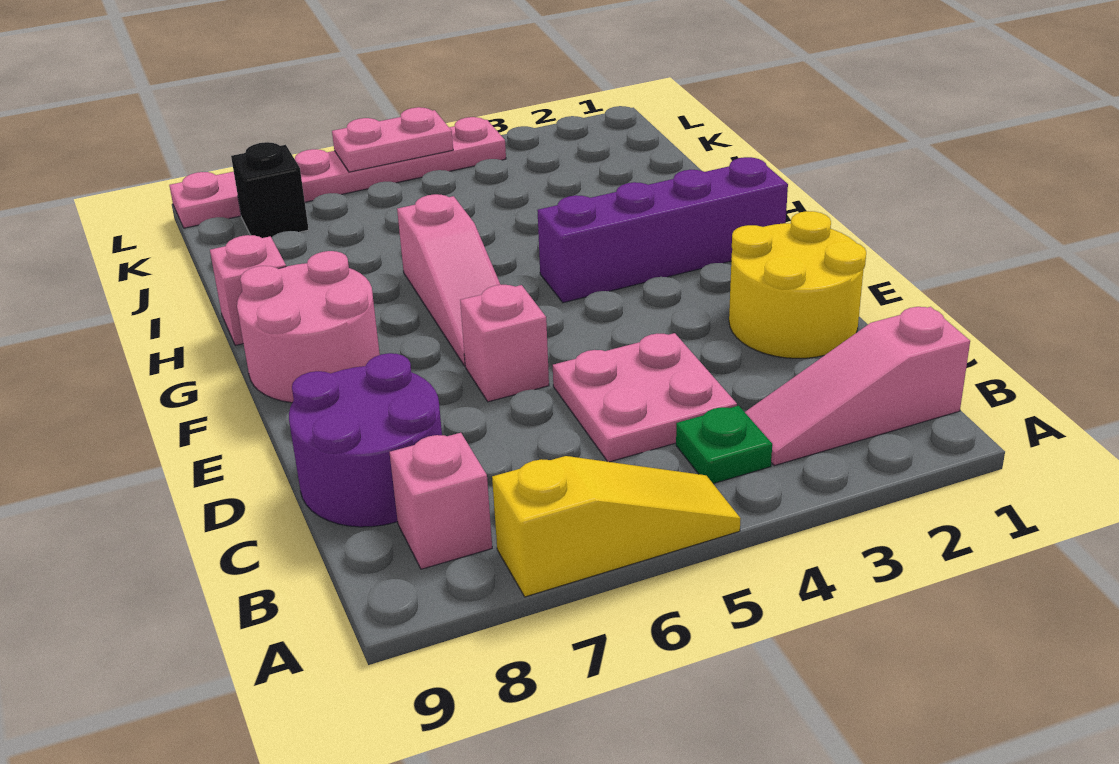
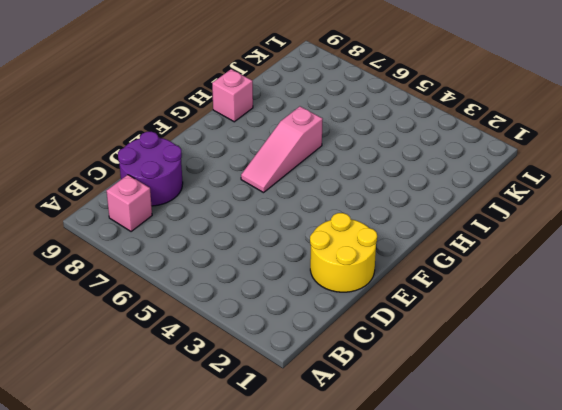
none -> yellow slope A5:A7 level 1 top 7
none -> pink slope B1:B3 level 1 top 1
none -> green plate B4 level 1

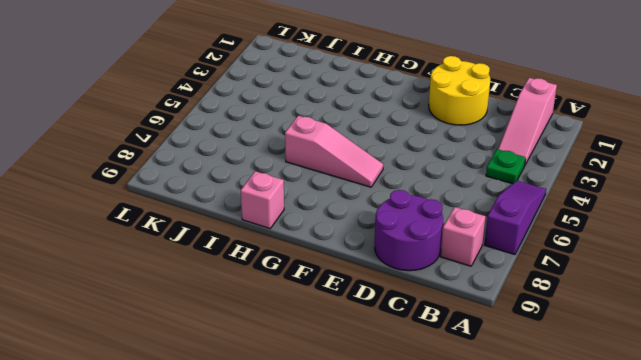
purple slope A5:A7 level 1 top 7 -> yellow slope A5:A7 level 1 top 7
none -> pink plate C4:D5 level 1
none -> pink brick E6 level 1
none -> pink round brick F8:G9 level 1

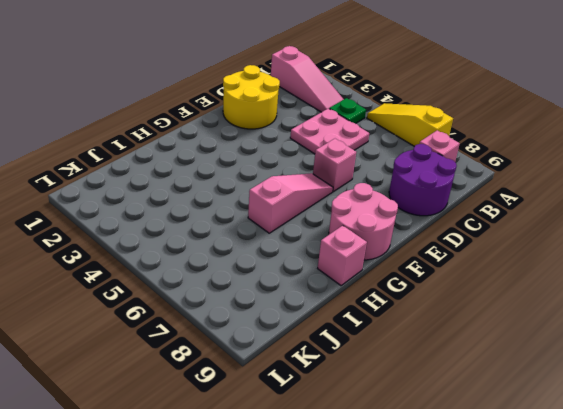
none -> purple brick G1:G4 level 1
none -> black brick K8 level 1
none -> pink plate L4:L9 level 1

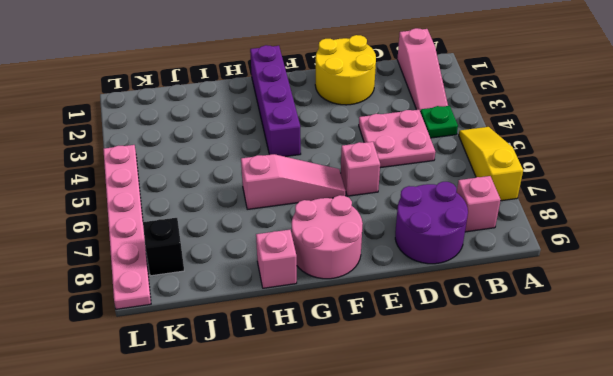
none -> pink plate L5:L6 level 2

